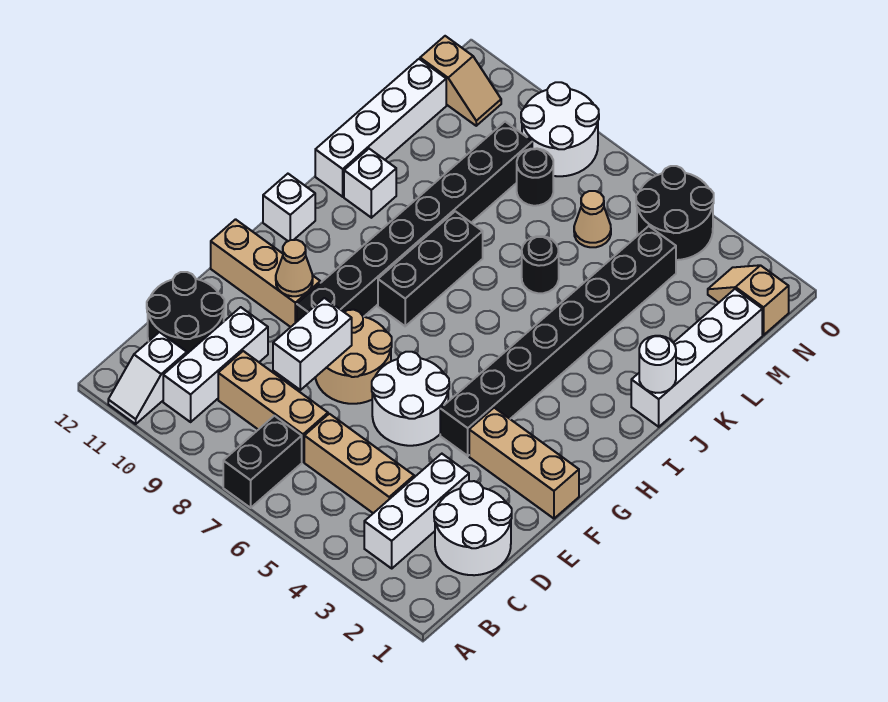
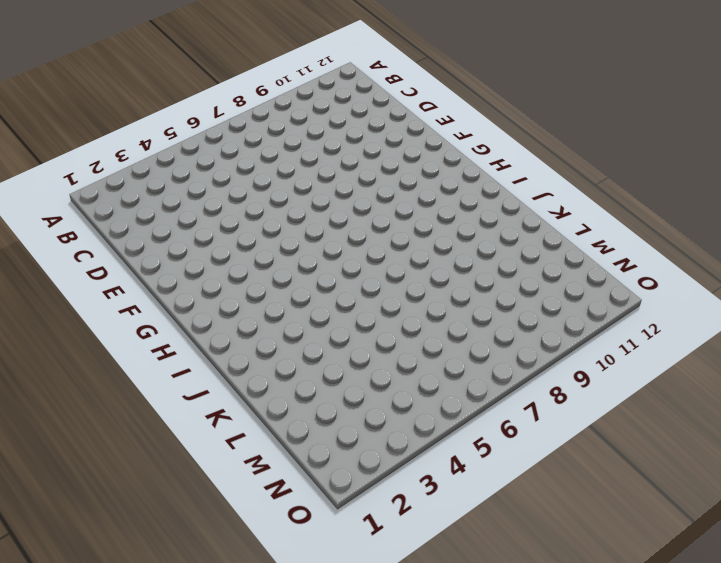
none -> black brick A7:B7 level 1
none -> white slope A11:B11 level 1 top B
none -> white brick B3:D3 level 1

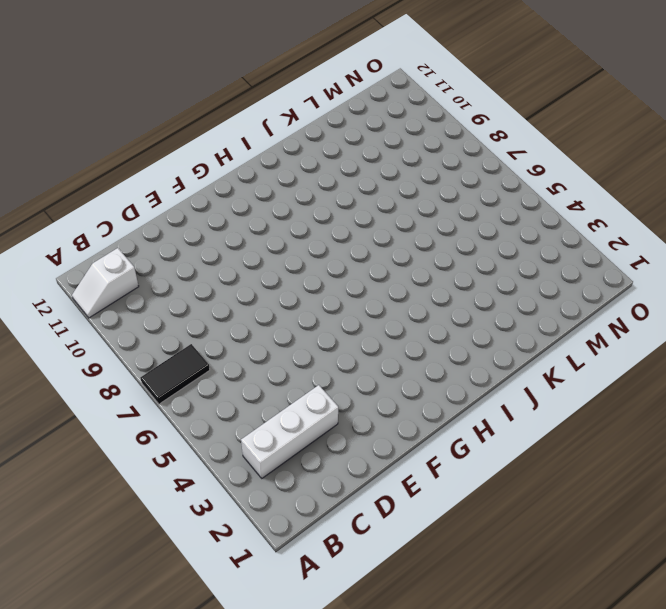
black tile A7:B7 level 1 -> black brick A7:B7 level 1
none -> white brick B10:D10 level 1
none -> white round brick C1:D2 level 1
none -> tan brick C4:C6 level 1

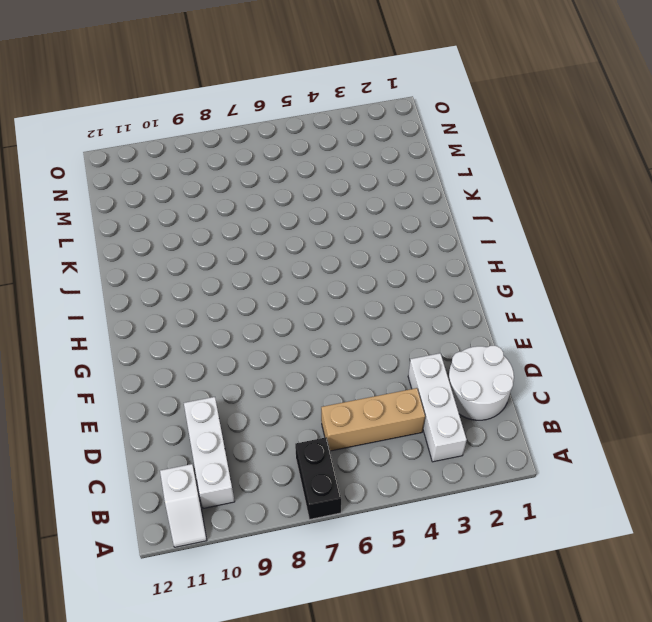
none -> tan brick C7:C9 level 1
none -> black round brick C11:D12 level 1
none -> white round brick E5:F6 level 1

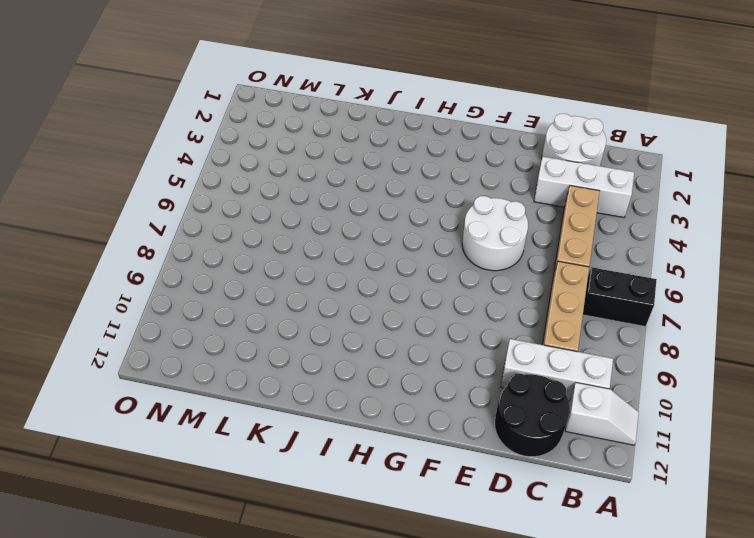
none -> tan round brick E7:F8 level 1
none -> tan brick F1:F3 level 1
none -> black brick F4:M4 level 1

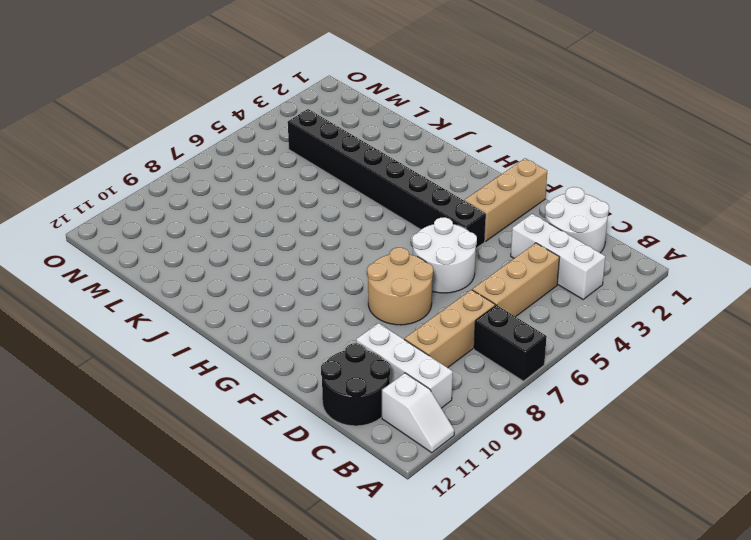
none -> black brick F9:M9 level 1
none -> tan brick F10:F12 level 1
none -> black brick H8:J8 level 1

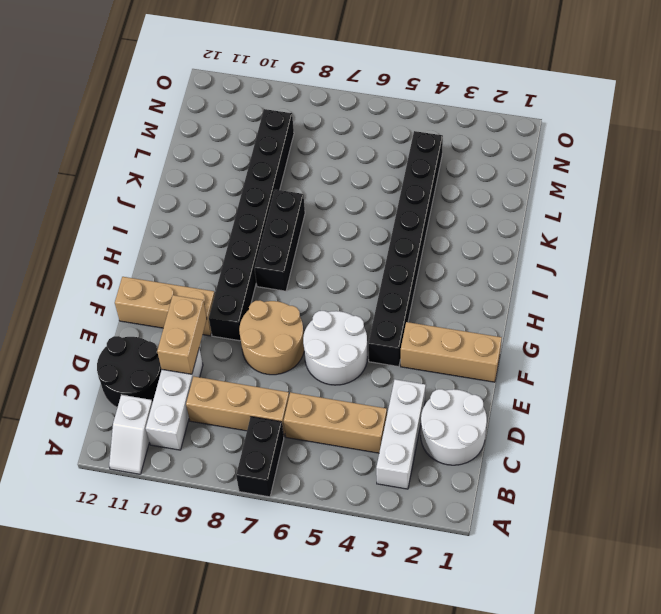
tan brick D10:E10 level 2 -> none
none -> white brick H12 level 1
none -> white brick J1:M1 level 1
none -> white brick J11 level 1

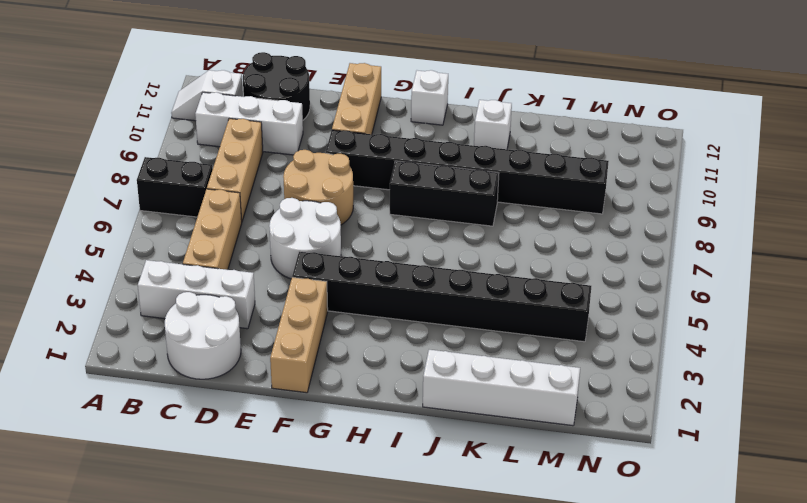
none -> white brick J12:M12 level 1
none -> black round brick K6 level 1
none -> tan cone M6 level 1

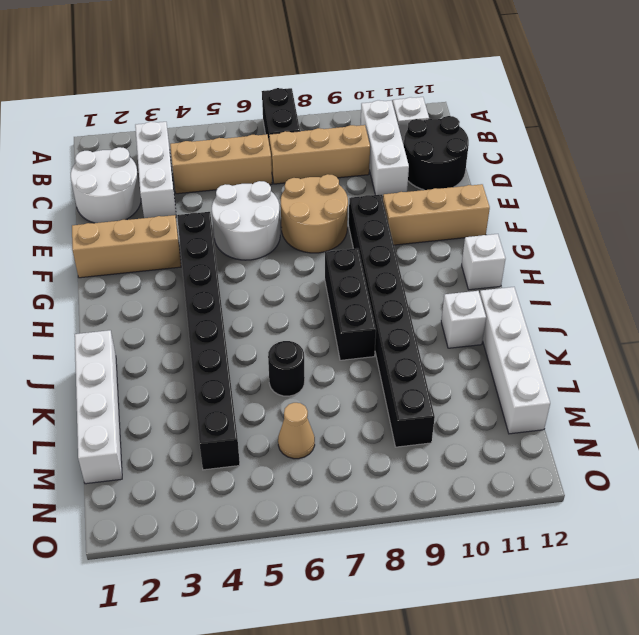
none -> black round brick M8 level 1
none -> tan slope N1:N2 level 1 top 1
none -> black round brick N4:O5 level 1

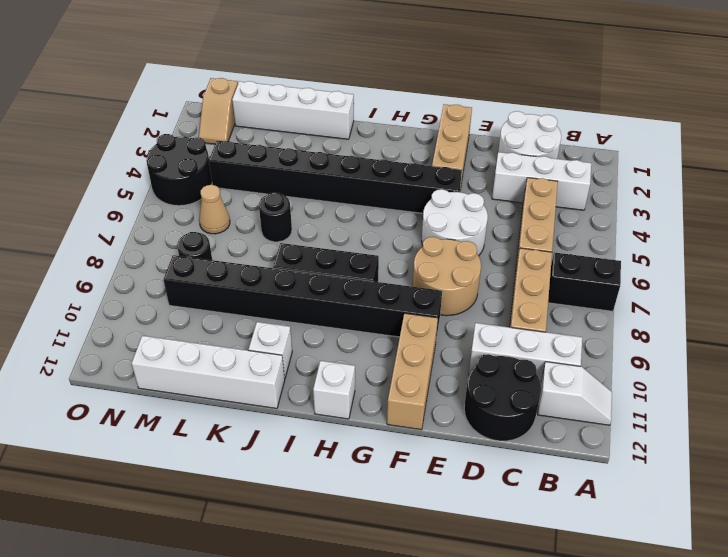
none -> white round brick N8:O9 level 1
none -> tan slope N11:N12 level 1 top 12
none -> white brick D8:E8 level 2

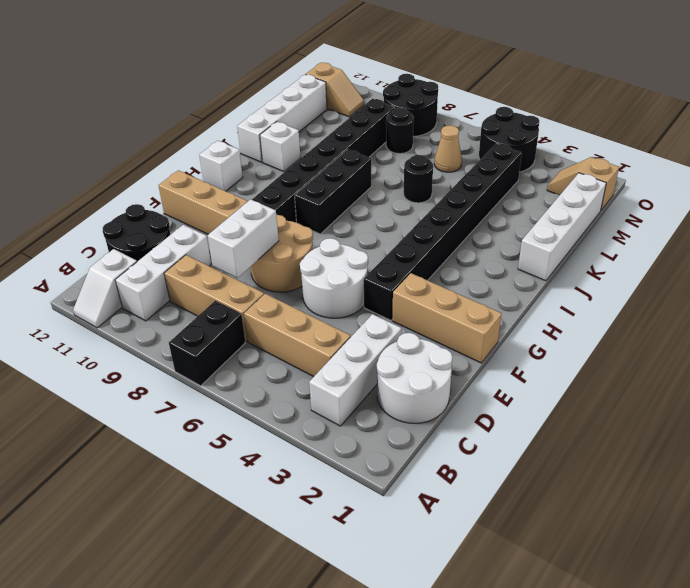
black round brick N8:O9 level 1 -> white round brick N8:O9 level 1
none -> tan cone F10 level 2
none -> white round brick J1 level 2

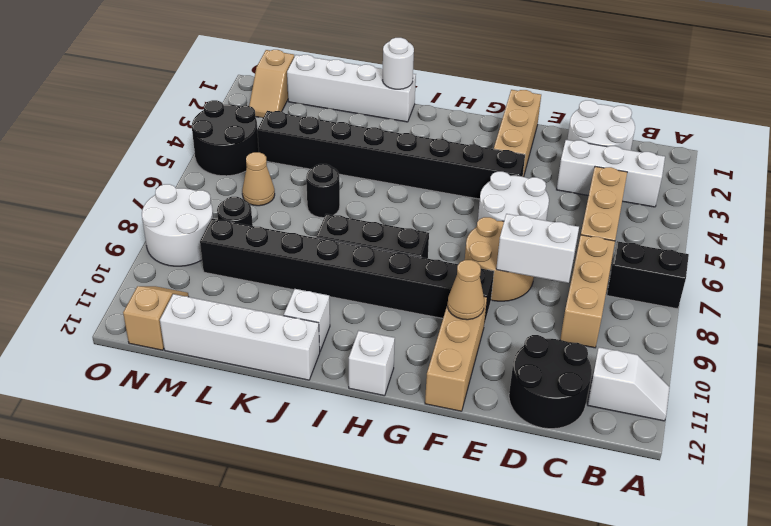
none -> white brick B10:D10 level 1

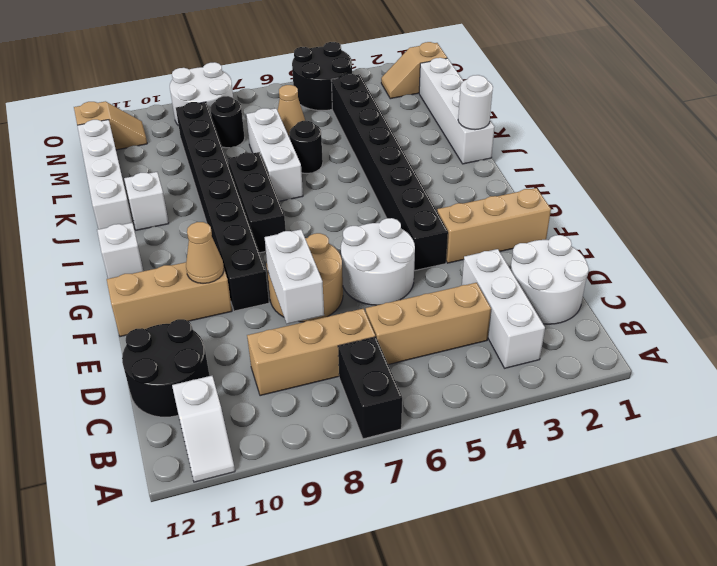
white brick J7:L7 level 1 -> white brick B10:D10 level 1

